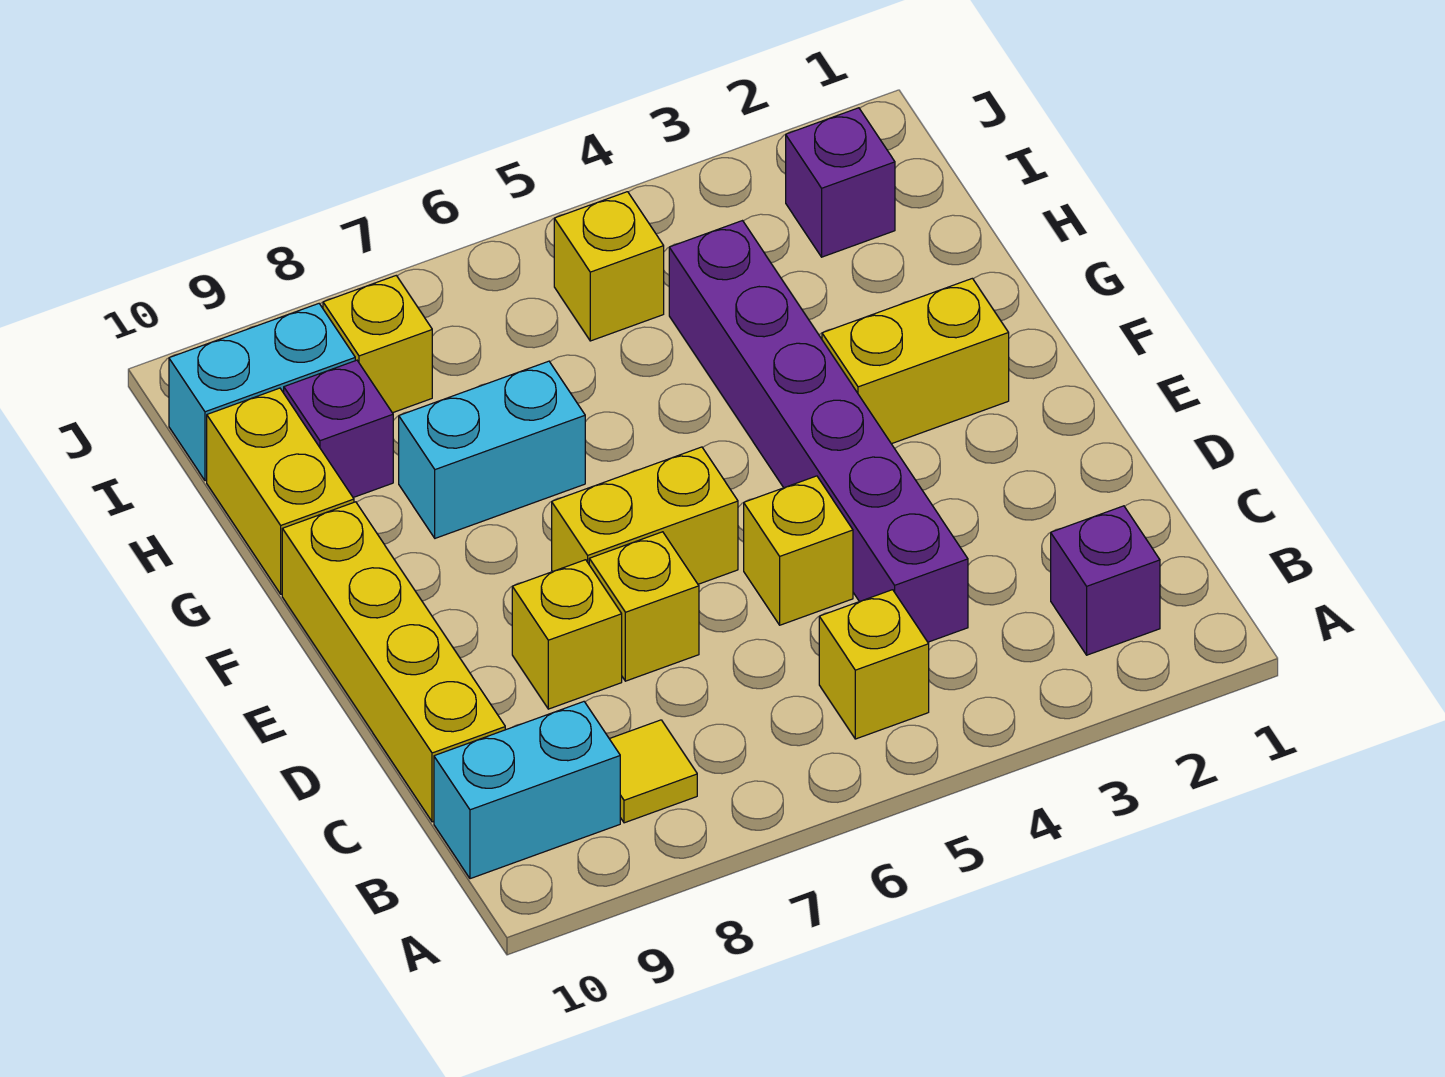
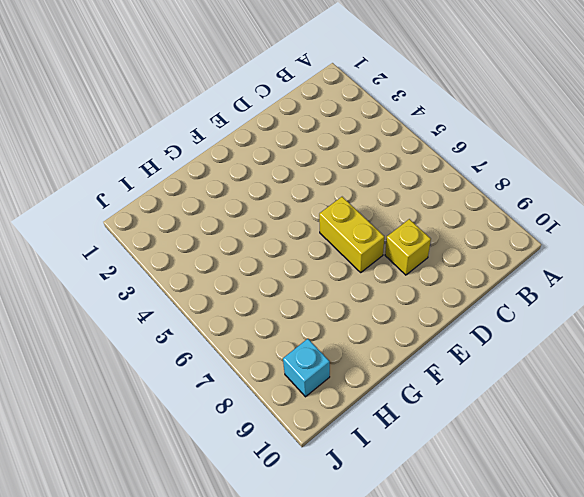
cyan brick I9 level 1 -> cyan brick I9:I10 level 1
none -> purple brick B2 level 1
none -> yellow brick B5 level 1
none -> yellow tile B8 level 1

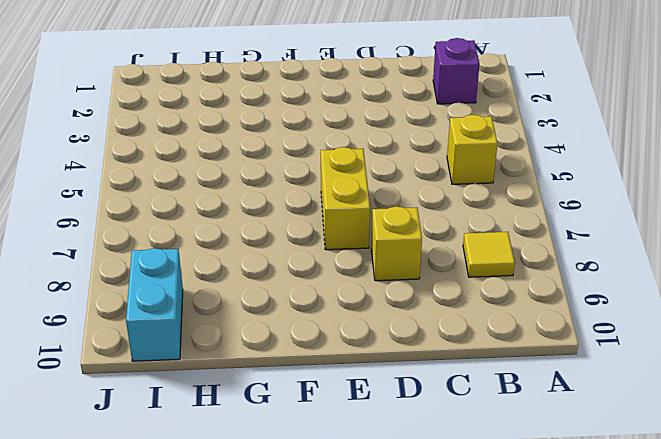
none -> cyan brick B9:B10 level 1
none -> purple brick C4:H4 level 1
none -> yellow brick C10:F10 level 1

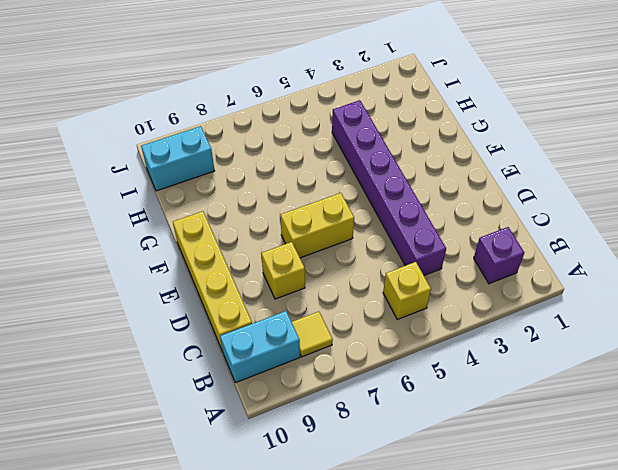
none -> yellow brick D5 level 1
none -> yellow brick D7 level 1
none -> yellow brick F2:F3 level 1

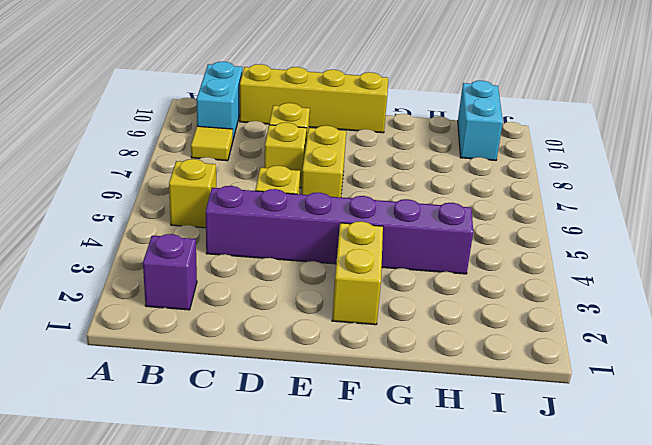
none -> cyan brick G7:G8 level 1
none -> yellow brick G10:H10 level 1
none -> purple brick H9 level 1

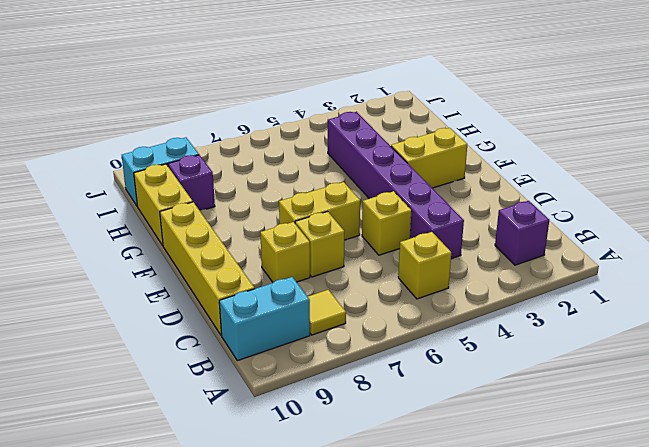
none -> cyan brick G7:G8 level 1
none -> purple brick I2 level 1
none -> yellow brick I5 level 1

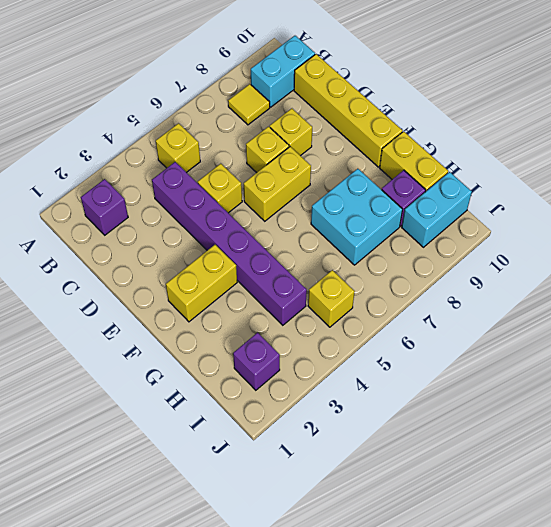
cyan brick G7:H8 level 1 -> cyan brick G7:G8 level 1
none -> yellow brick I8 level 1

